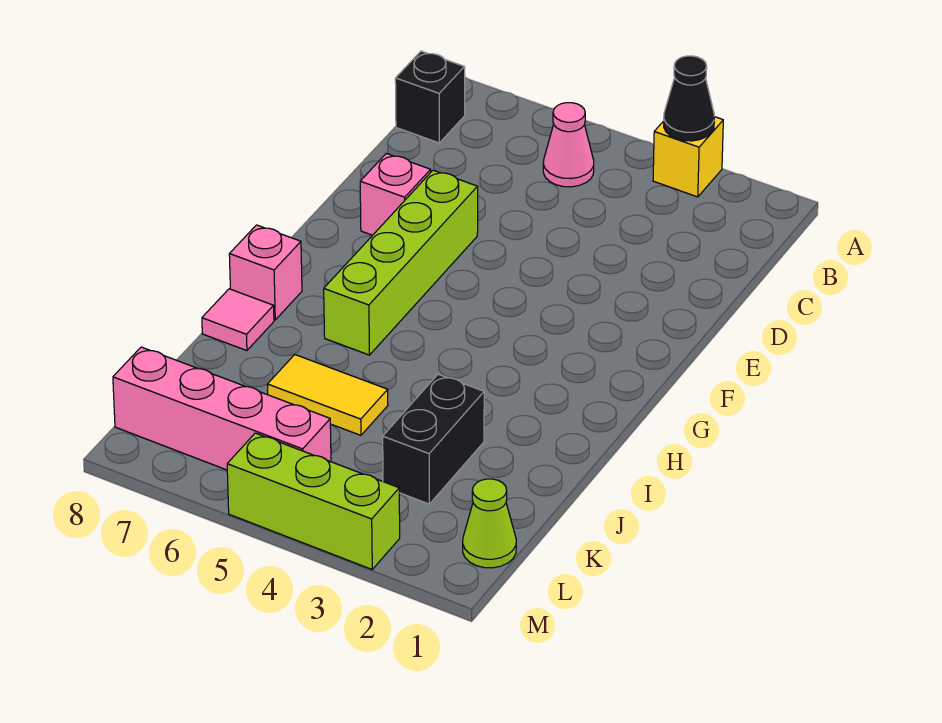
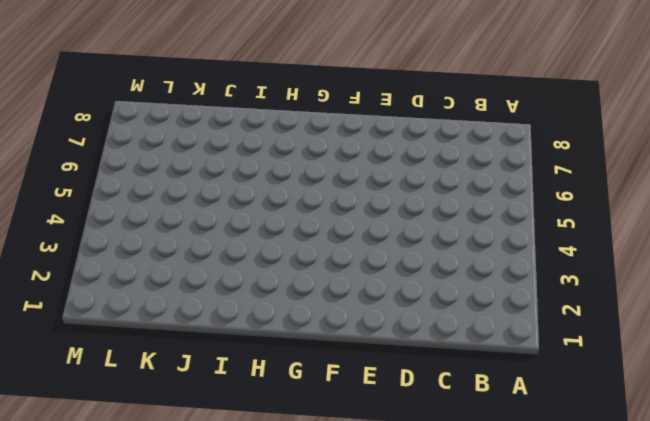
none -> yellow brick A3 level 1
none -> pink cone B5 level 1
none -> black brick B8 level 1

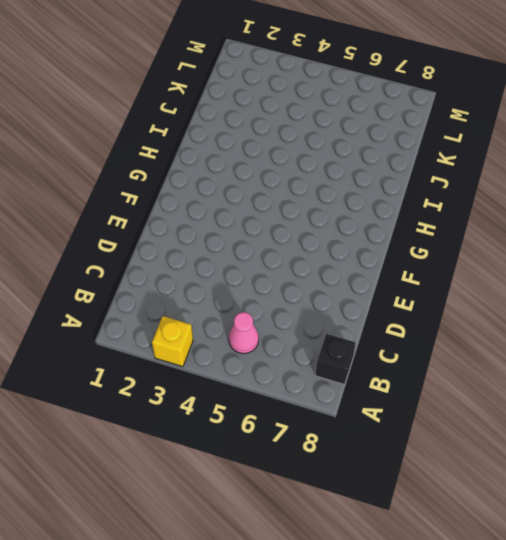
none -> lime brick E6:H6 level 1
none -> pink brick E7 level 1
none -> pink brick H8 level 1

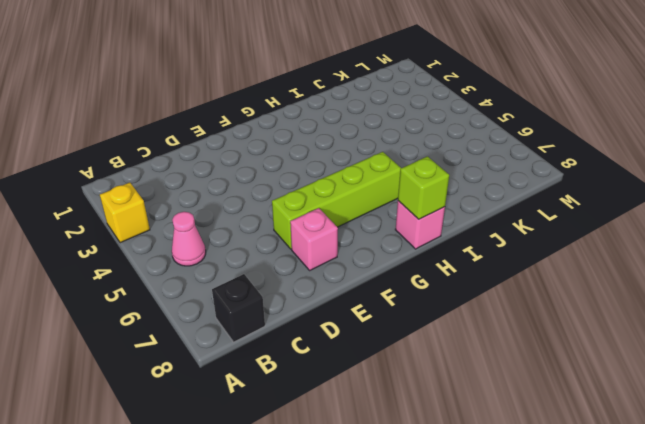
lime brick H8 level 2 -> none
none -> pink tile I8 level 1
none -> black brick J3:K3 level 1
none -> yellow tile J5:J6 level 1

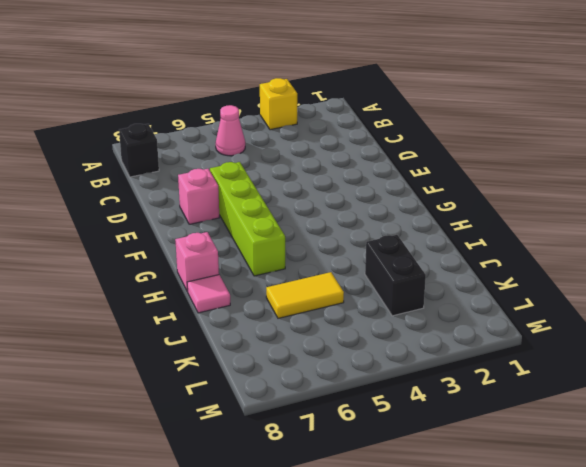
none -> lime cone L1 level 1
none -> pink brick L5:L8 level 1
none -> lime brick M3:M5 level 1

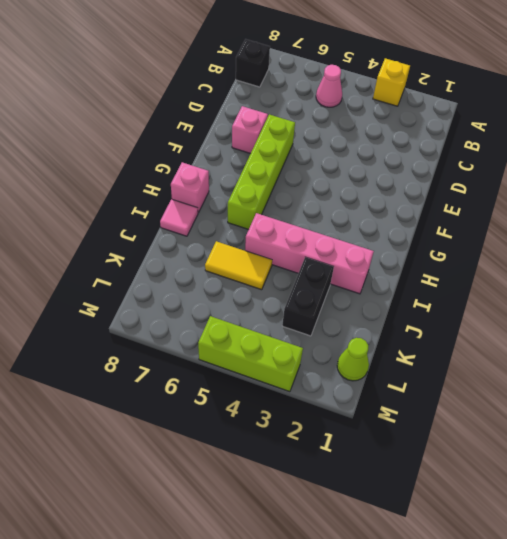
pink brick I2:I5 level 1 -> pink brick L5:L8 level 1
none -> black cone A3 level 2

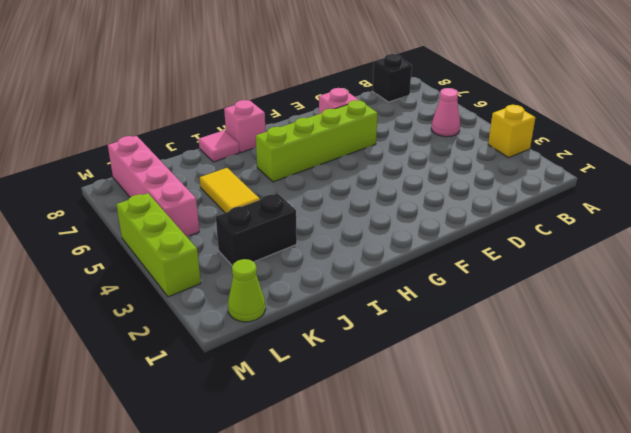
none -> black cone A3 level 2

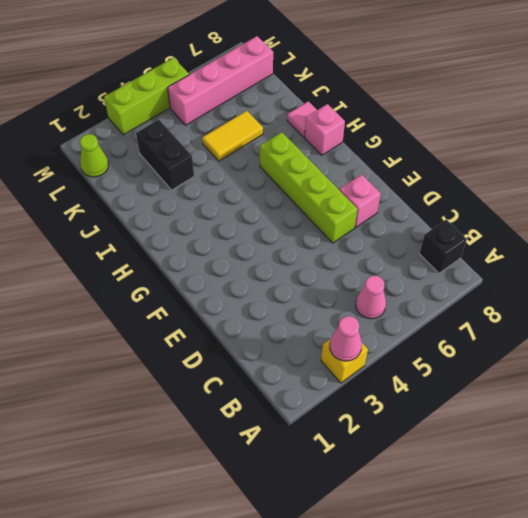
pink cone A3 level 2 -> black cone A3 level 2

